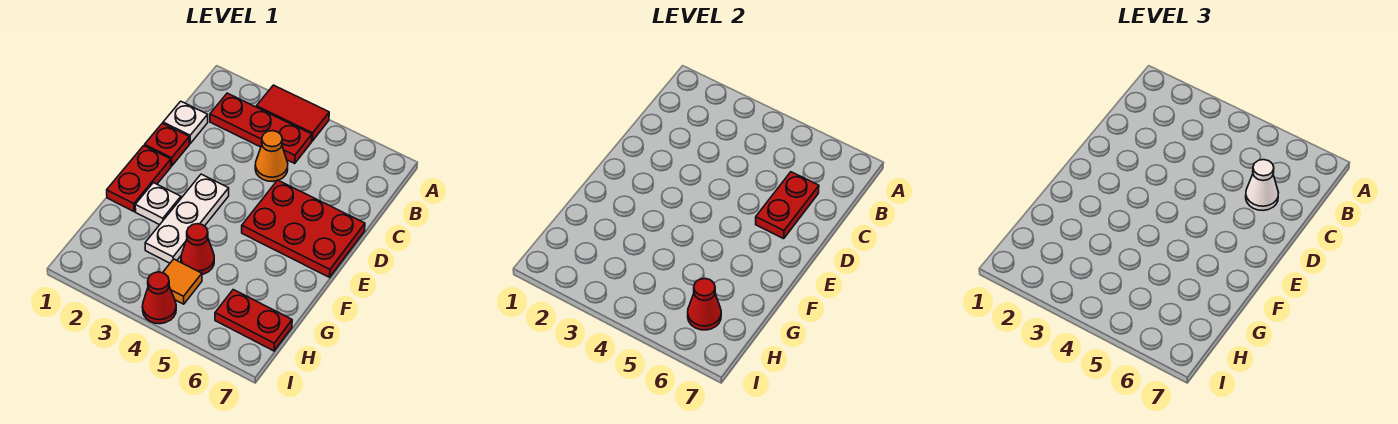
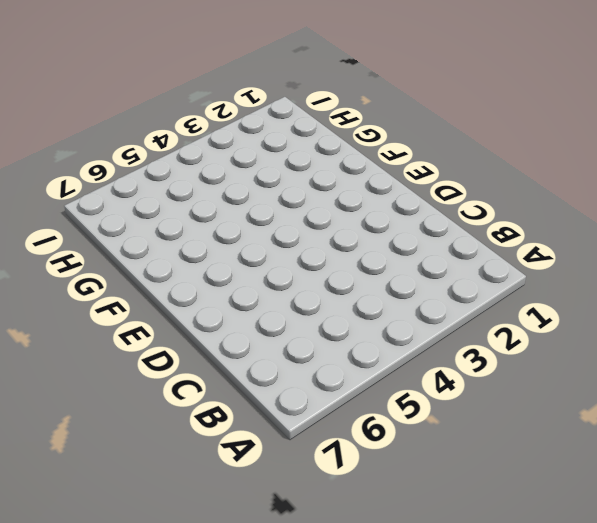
none -> red tile A3:A4 level 1
none -> red plate B2:B4 level 1
none -> white plate C1 level 1

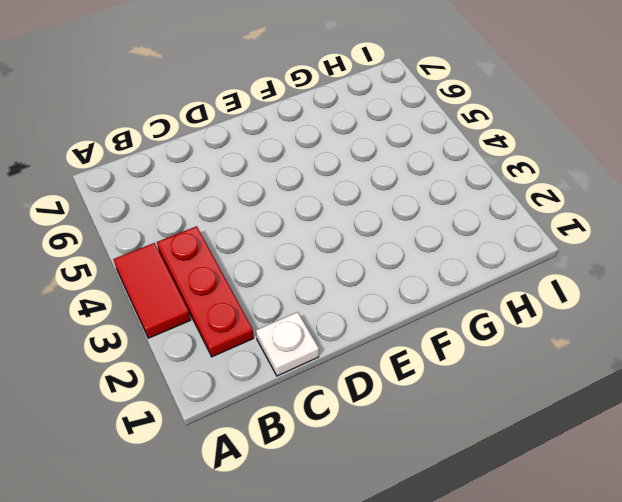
none -> orange cone C4 level 1
none -> red plate D1 level 1
none -> red plate D5:E7 level 1

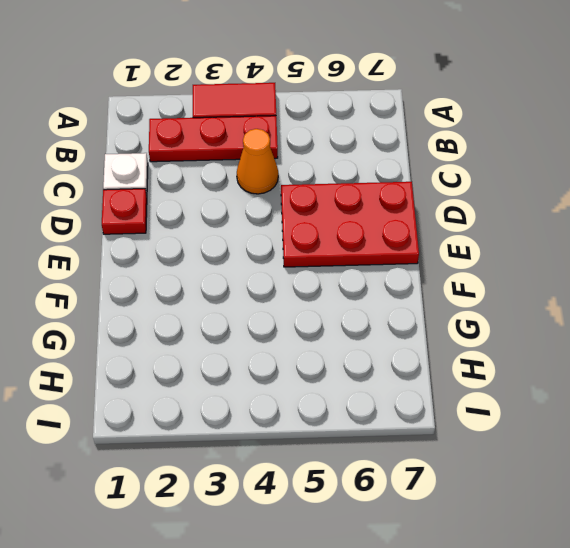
none -> red plate E1:F1 level 1
none -> white plate E3:G3 level 1
none -> white plate F2 level 1

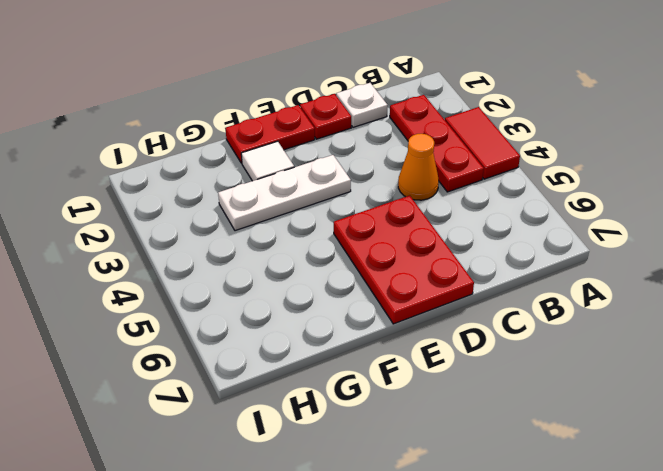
white tile F2 level 1 -> white plate F2 level 1
none -> red cone G4 level 1
none -> orange tile H4 level 1
none -> red plate H6:H7 level 1

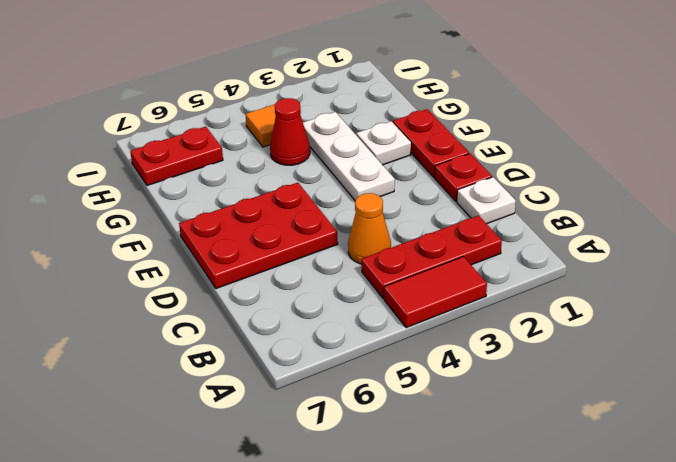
none -> red cone I4 level 1
none -> red plate C6:D6 level 2
none -> red cone H6 level 2

